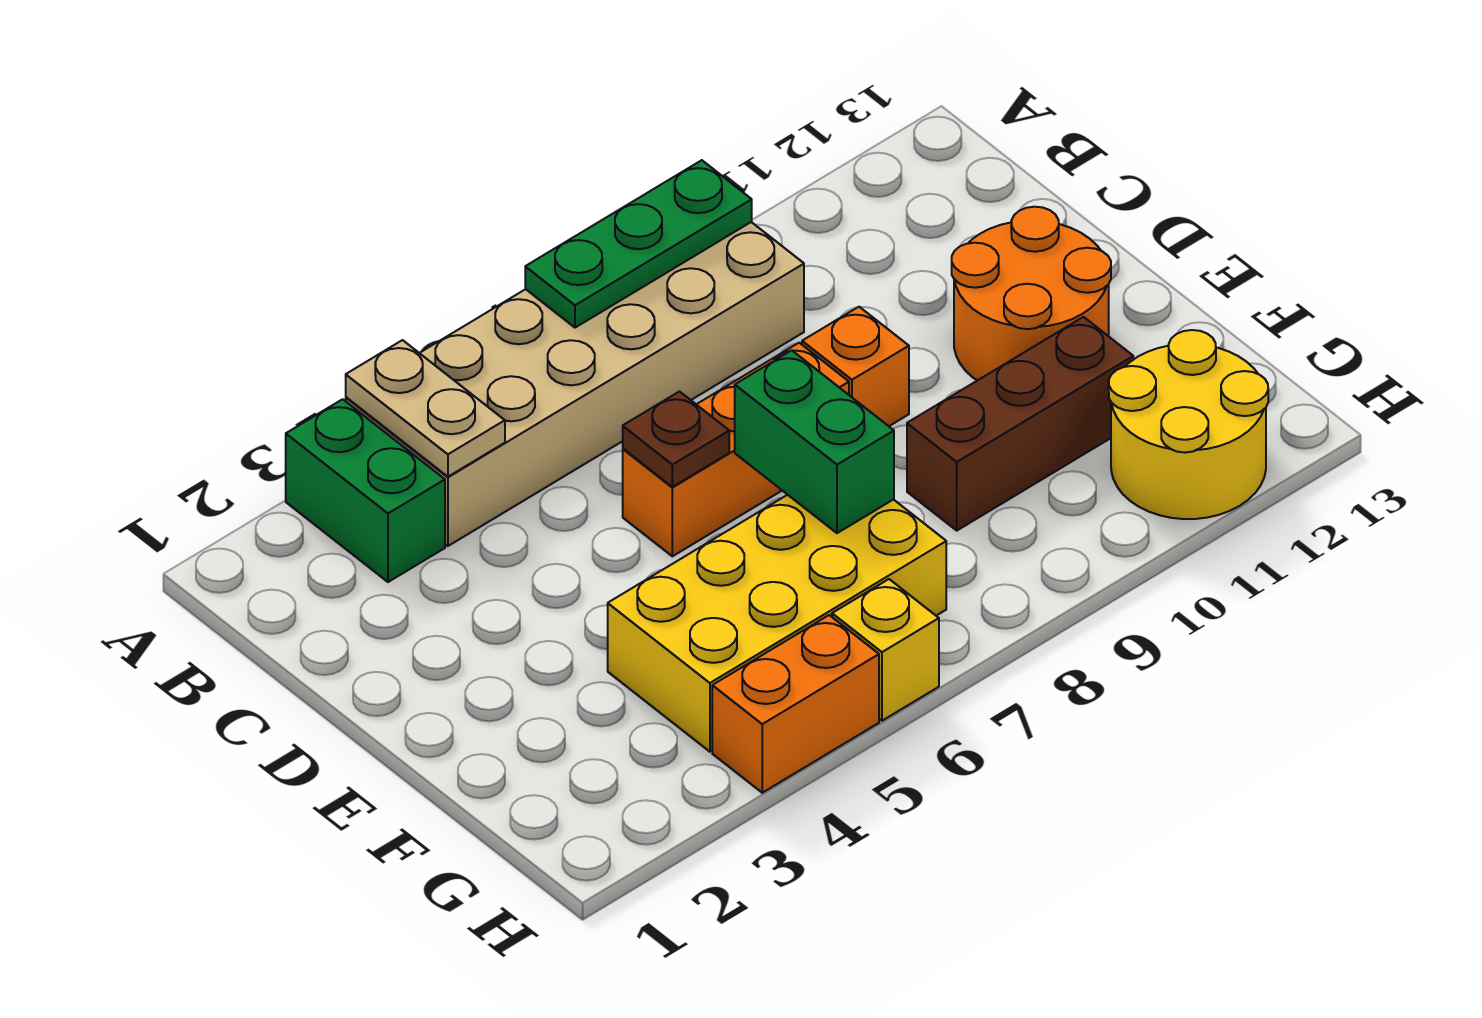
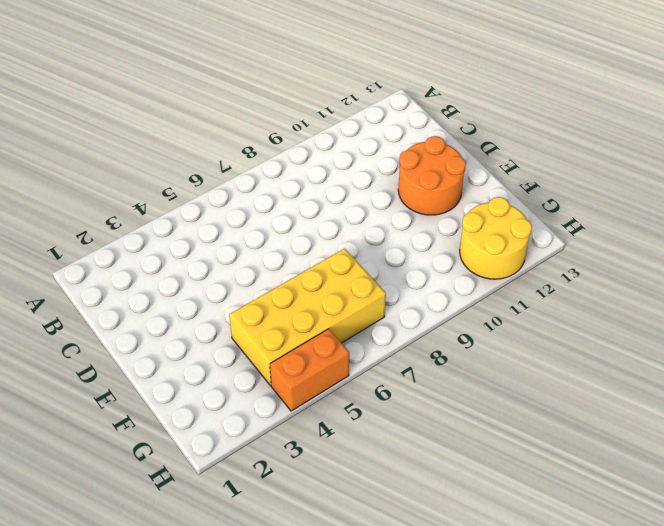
none -> green brick A3:B3 level 1
none -> tan brick A4:B9 level 1
none -> orange brick D6:D8 level 1

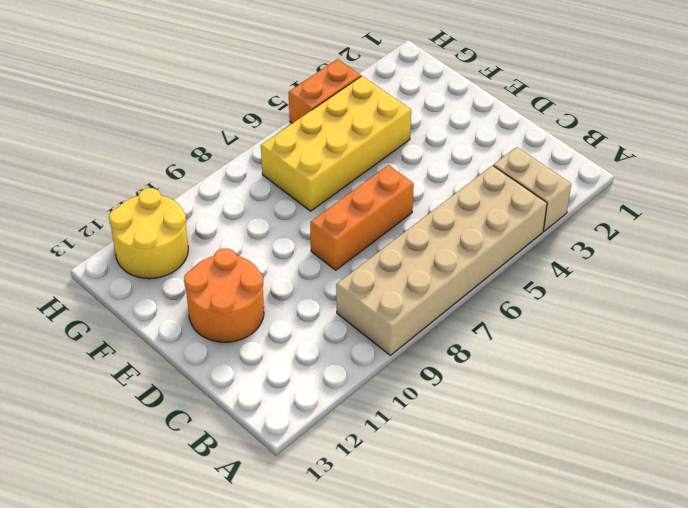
tan brick A3:B3 level 1 -> green brick A3:B3 level 1
none -> orange brick D9 level 1
none -> brown brick F9:F11 level 1
none -> yellow brick H6 level 1

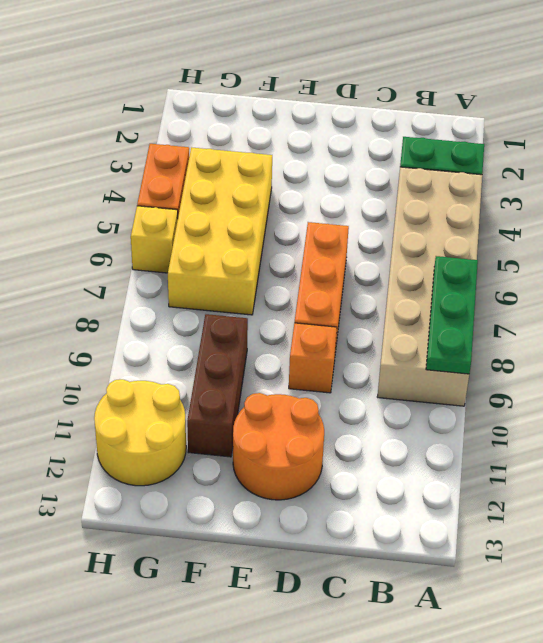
none -> tan plate A4:B4 level 2
none -> brown plate D6 level 2
none -> green brick E7:F7 level 2

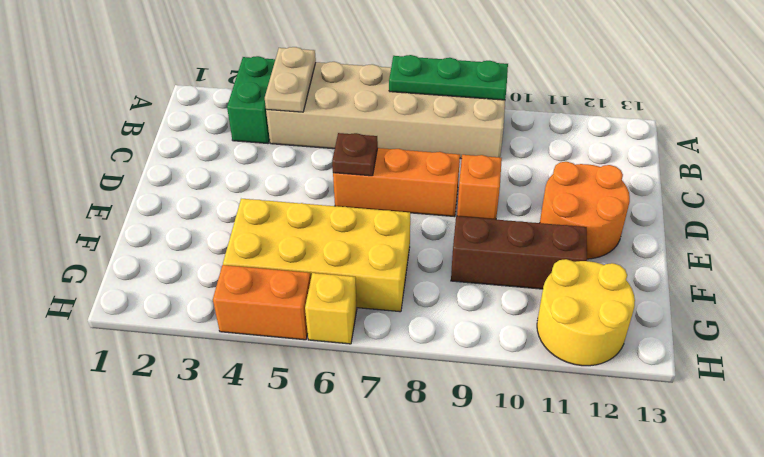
none -> green brick E7:F7 level 2

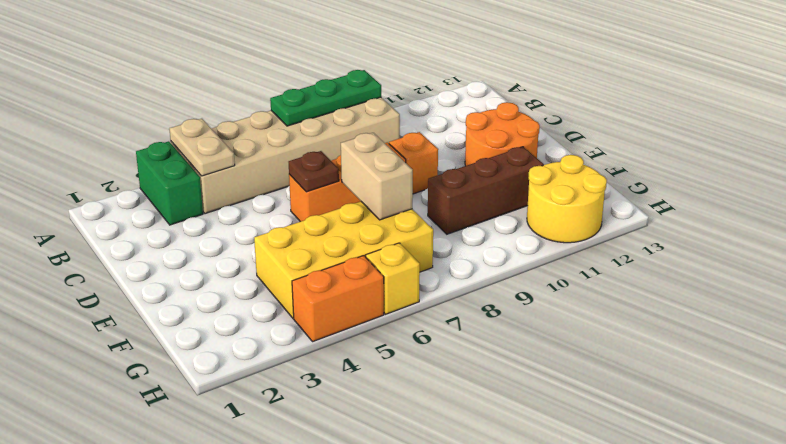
tan brick E7:F7 level 2 -> green brick E7:F7 level 2

